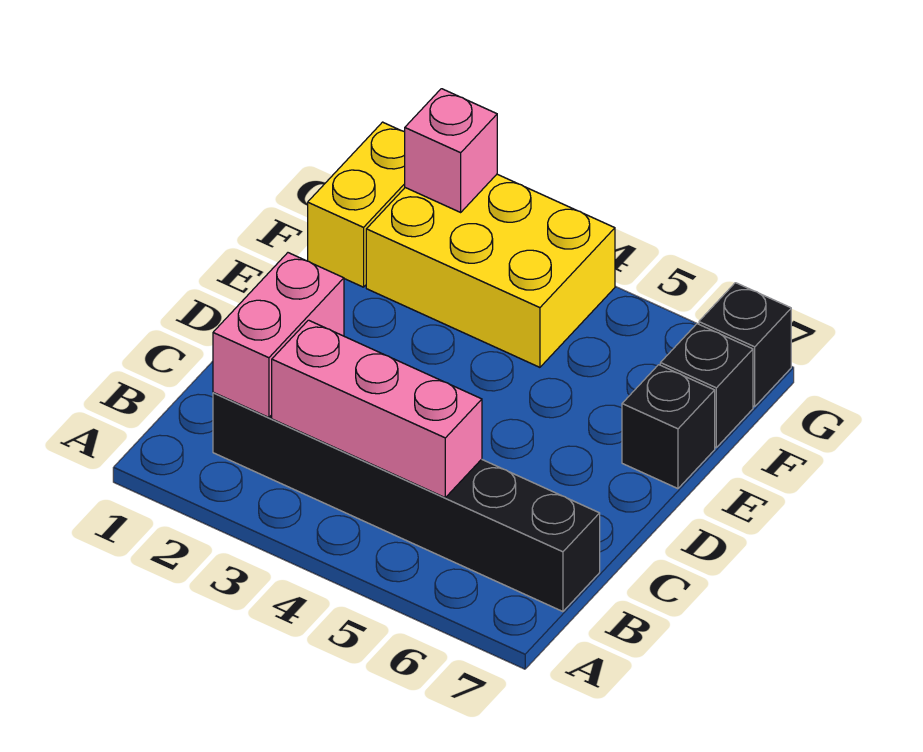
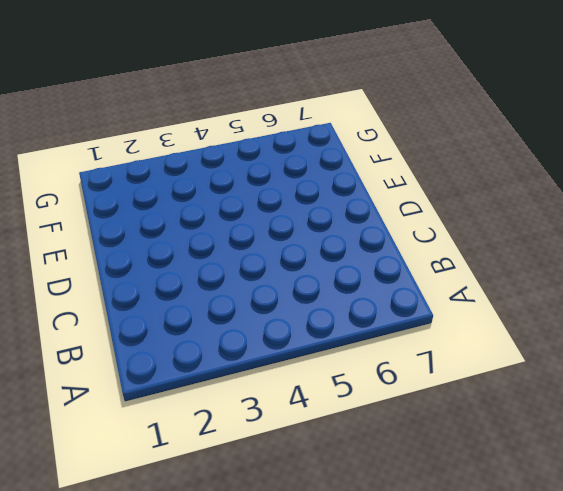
none -> black brick B2:B7 level 1
none -> black brick E7 level 1

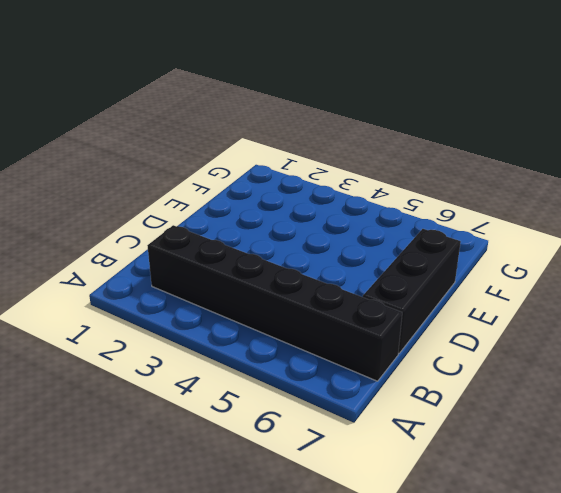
black brick C7:E7 level 1 -> black brick E7 level 1
none -> yellow brick F1:G1 level 1
none -> yellow brick F2:G4 level 1

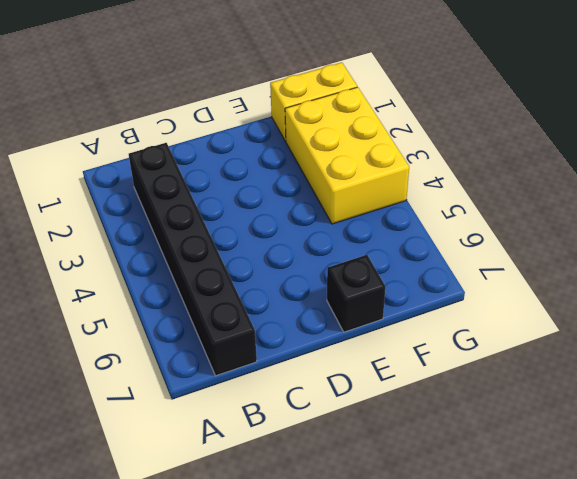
none -> black brick F7 level 1
none -> black brick G7 level 1

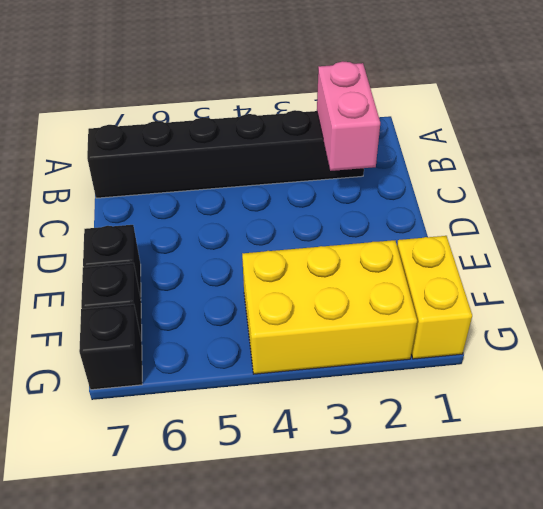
none -> pink brick B3:B5 level 2
none -> pink brick G2 level 2

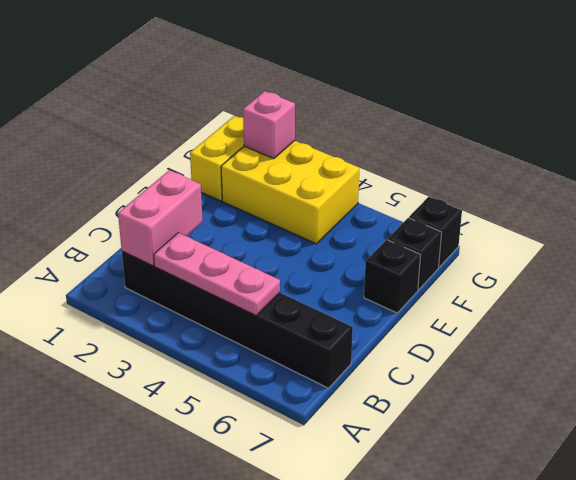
pink plate B3:B5 level 2 -> pink brick B3:B5 level 2

